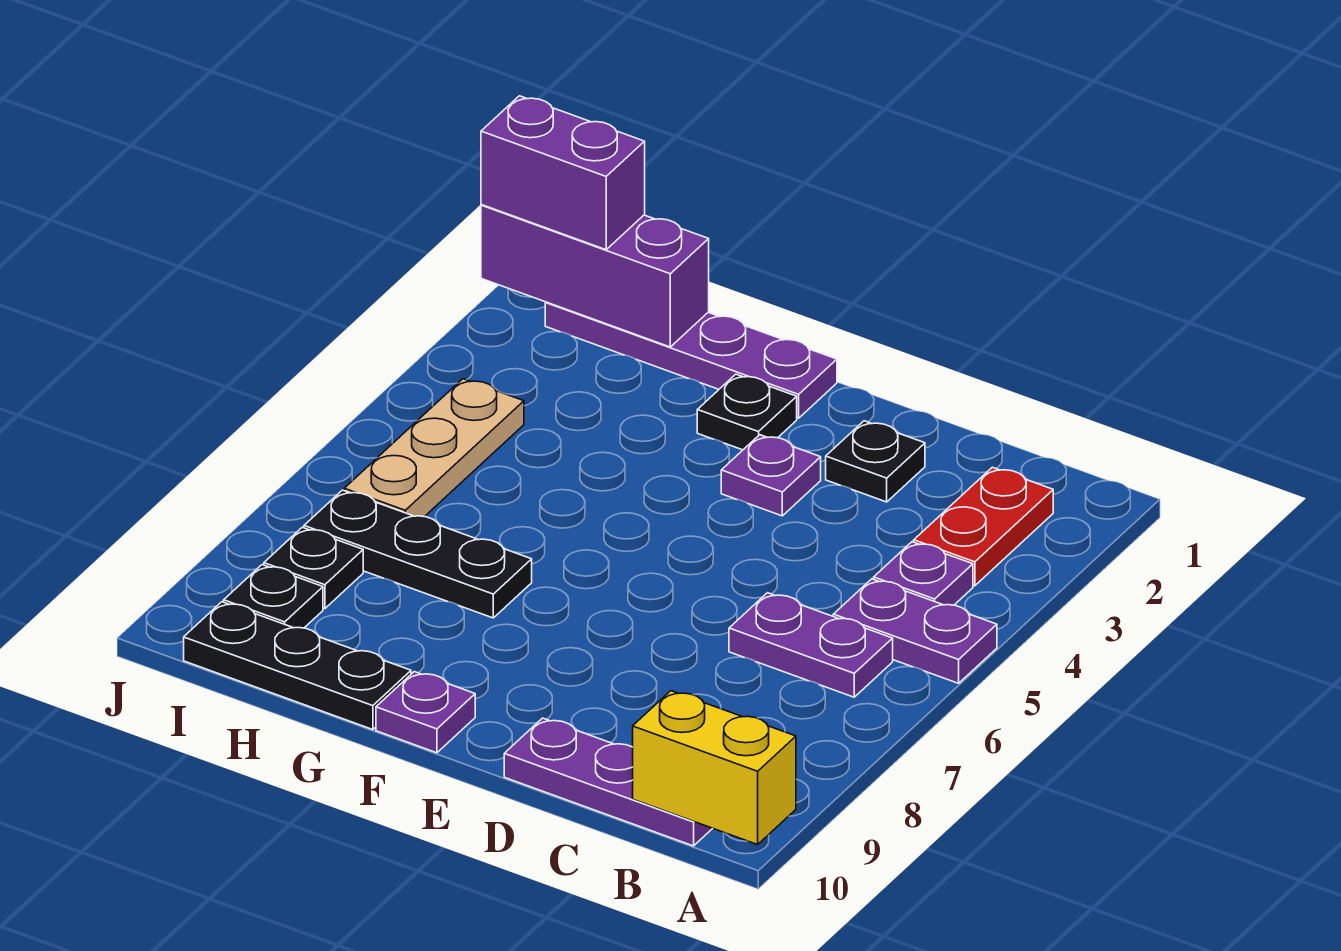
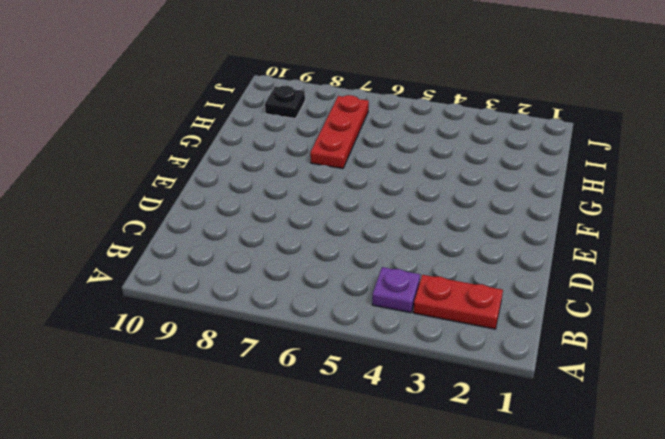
red plate G7:I7 level 1 -> black plate G7:I7 level 1
none -> purple plate A5:B5 level 1
none -> purple plate B6:C6 level 1
none -> purple plate B10:D10 level 1

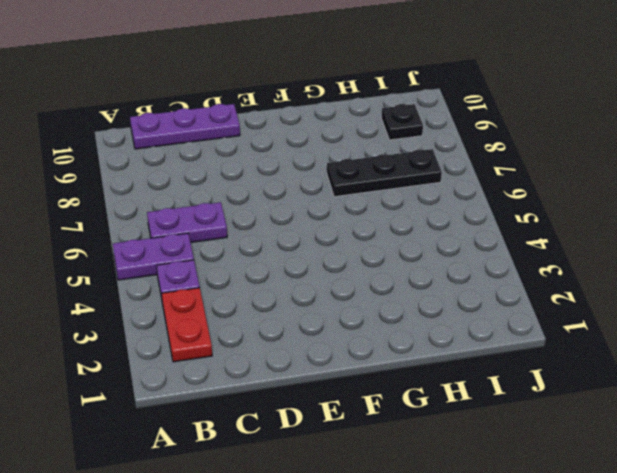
none -> black plate D2 level 1
none -> purple plate E3 level 1
none -> purple plate F1:I1 level 1

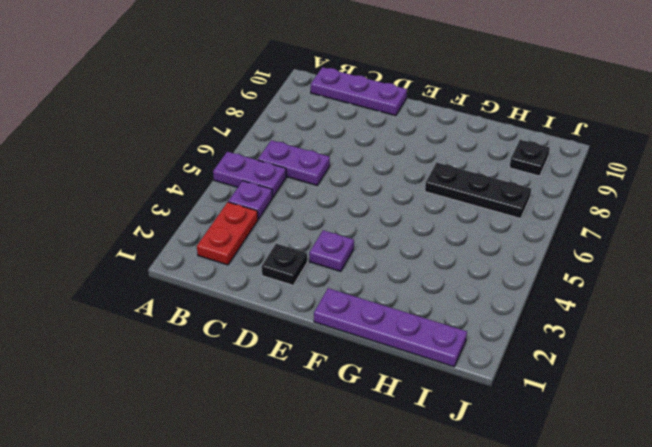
none -> black plate F2 level 1
none -> purple plate F10 level 1
none -> black plate G10:I10 level 1

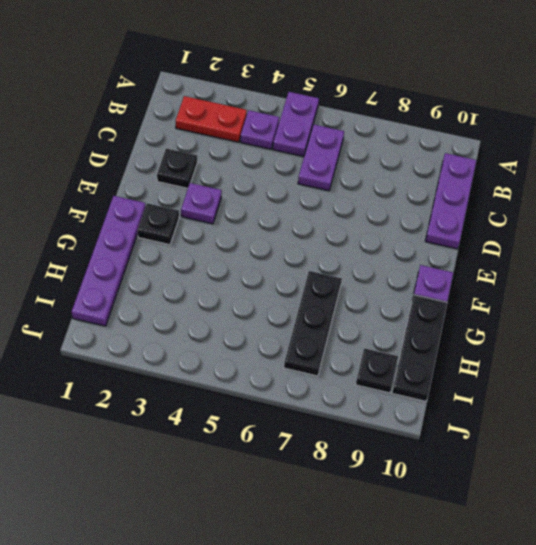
none -> tan plate I4:I6 level 1
none -> black plate I8 level 1
none -> yellow brick A10:B10 level 2

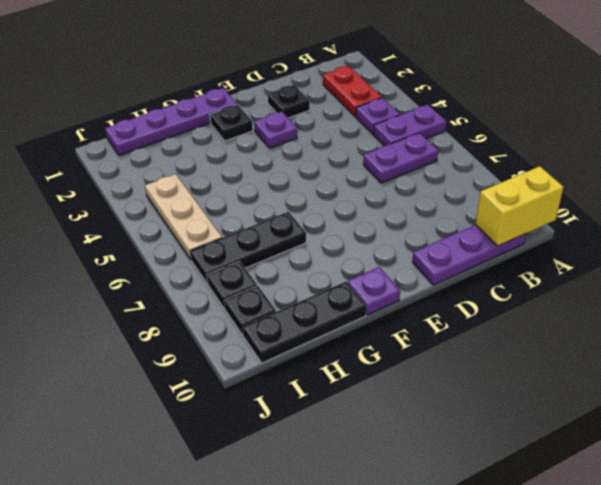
none -> purple brick H1:J1 level 2
none -> purple brick I1:J1 level 3

